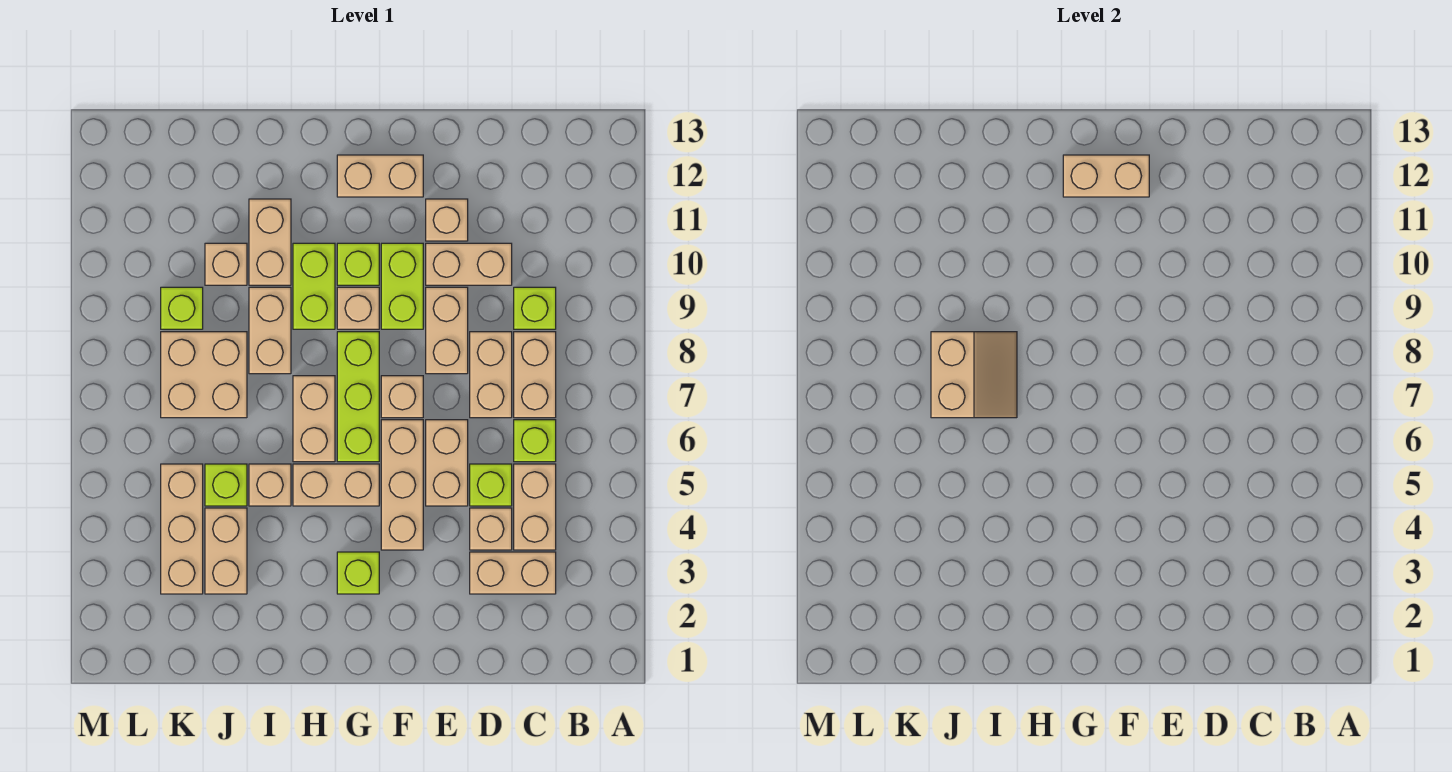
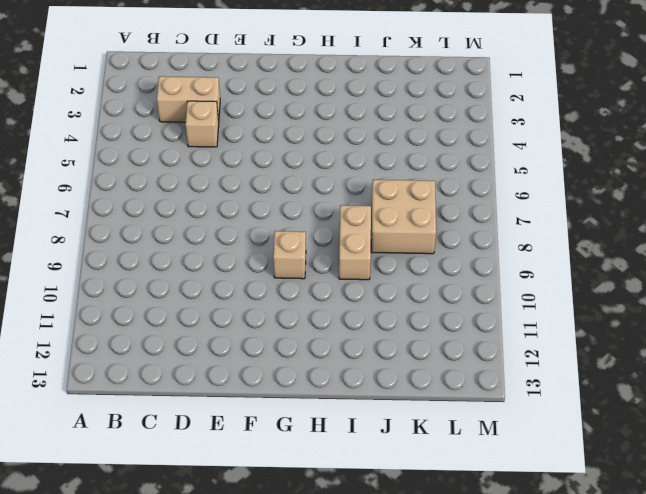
none -> tan brick C4:C5 level 1
none -> lime brick C6 level 1
none -> tan brick C7:C8 level 1
none -> lime brick C9 level 1

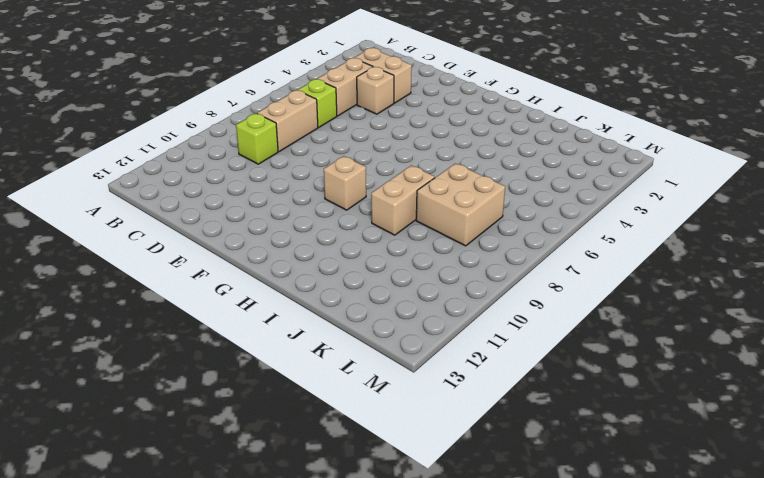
none -> lime brick D5 level 1
none -> tan brick D7:D8 level 1
none -> tan brick D10:E10 level 1
none -> tan brick E5:E6 level 1

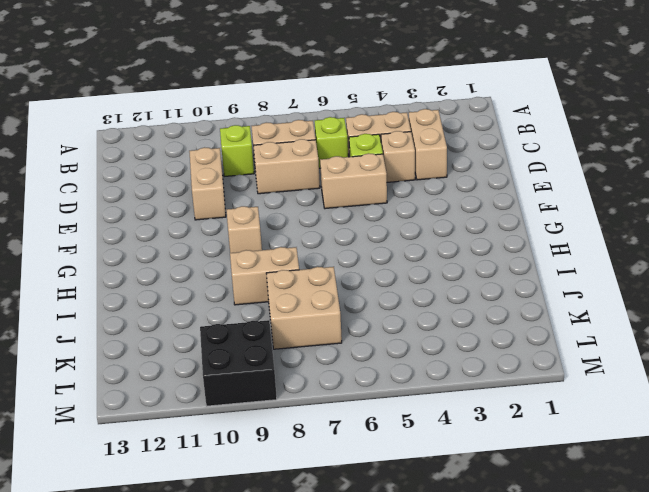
black brick L9:M10 level 1 -> none
none -> tan brick E8:E9 level 1
none -> tan brick E11 level 1
none -> tan brick F4:F6 level 1
none -> tan brick F7 level 1

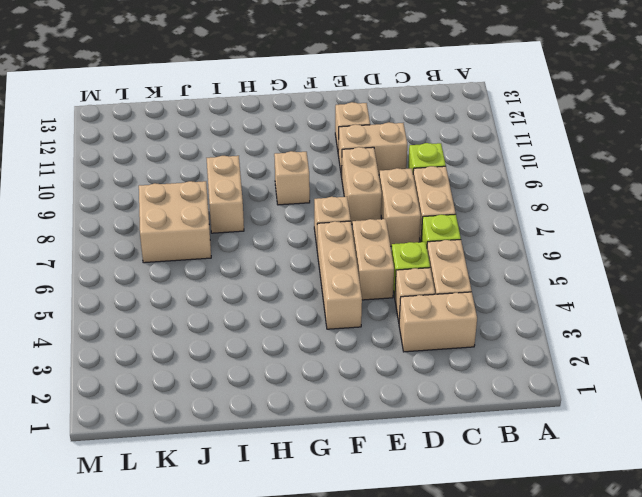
none -> lime brick F9:F10 level 1
none -> tan brick F12:G12 level 1
none -> lime brick G3 level 1
none -> tan brick G5:H5 level 1

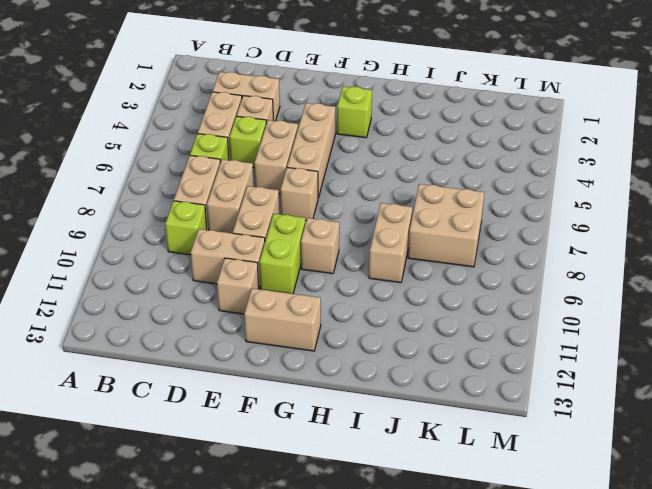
none -> tan brick G5:H5 level 1
none -> lime brick G6:G8 level 1
none -> lime brick G10 level 1
none -> tan brick H6:H7 level 1

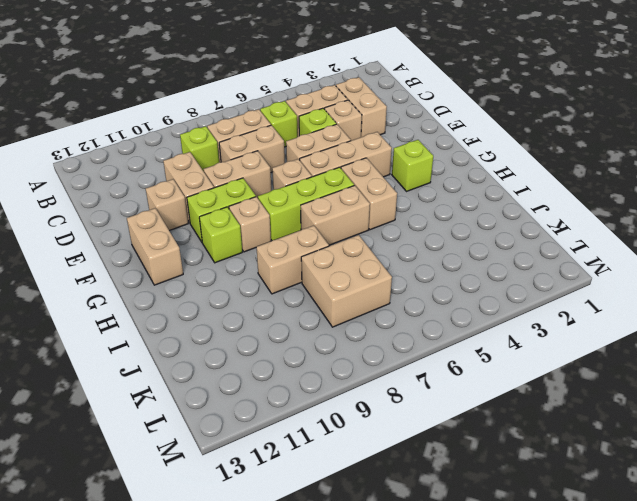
none -> lime brick H9:H10 level 1
none -> tan brick I5 level 1
none -> tan brick I10:I11 level 1
none -> tan brick J3:J4 level 1

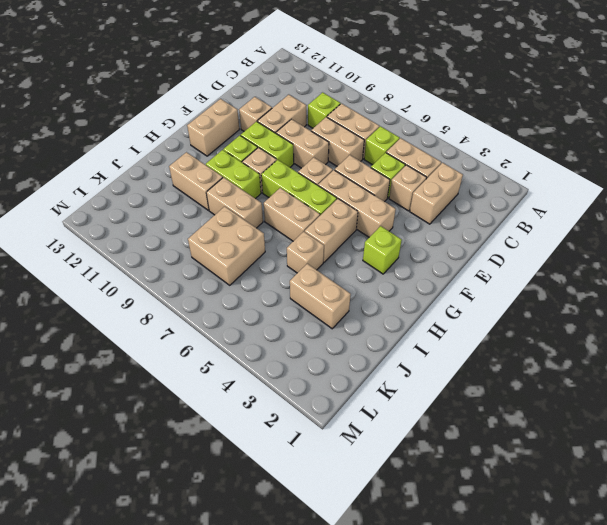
none -> lime brick J5 level 1
none -> tan brick J10 level 1
none -> tan brick K3:K5 level 1
none -> lime brick K9 level 1

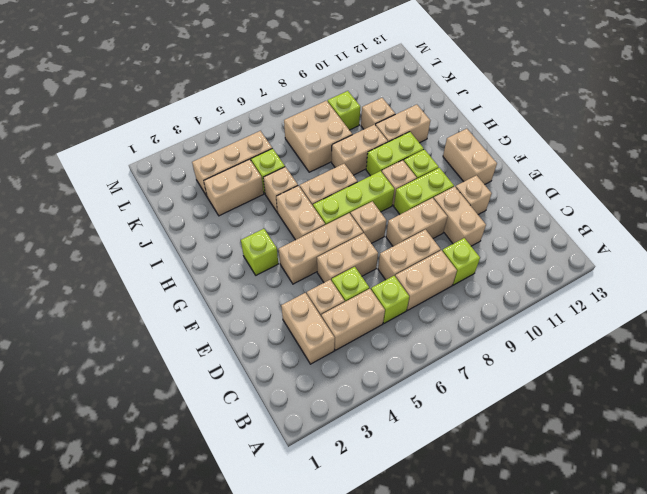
none -> tan brick F12:G12 level 2
none -> tan slope I7:J8 level 2 top J

